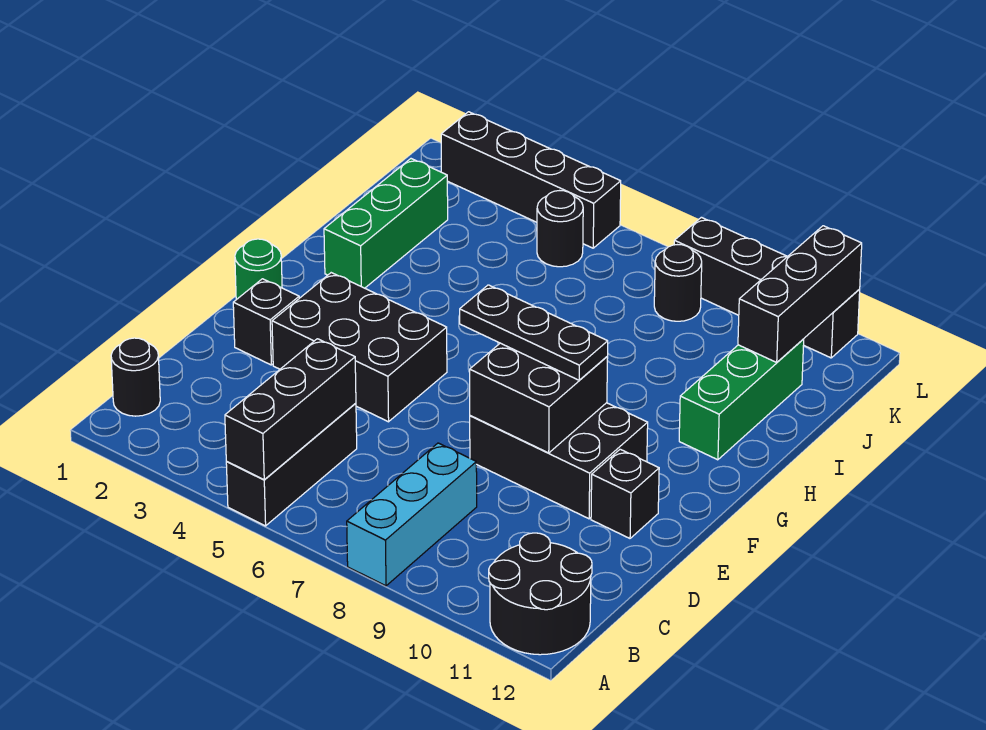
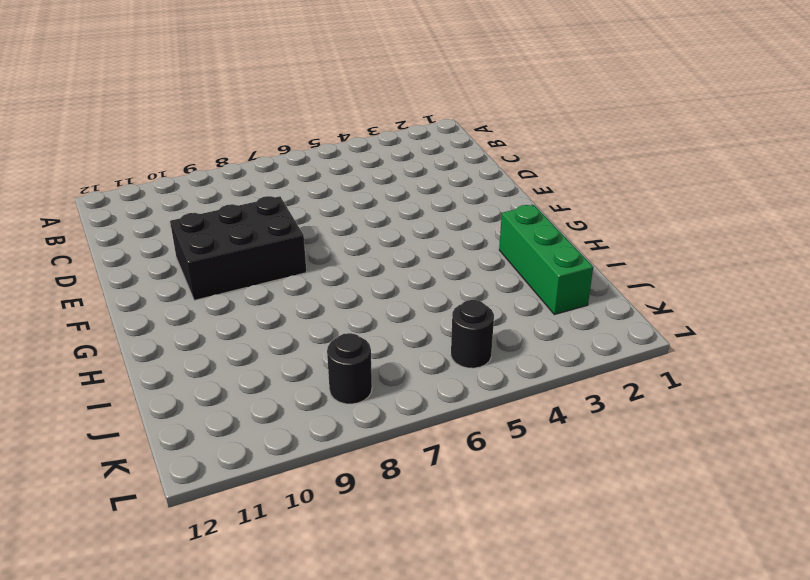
none -> black brick A5:C5 level 1
none -> cyan brick A8:C8 level 1
none -> black round brick A11:B12 level 1

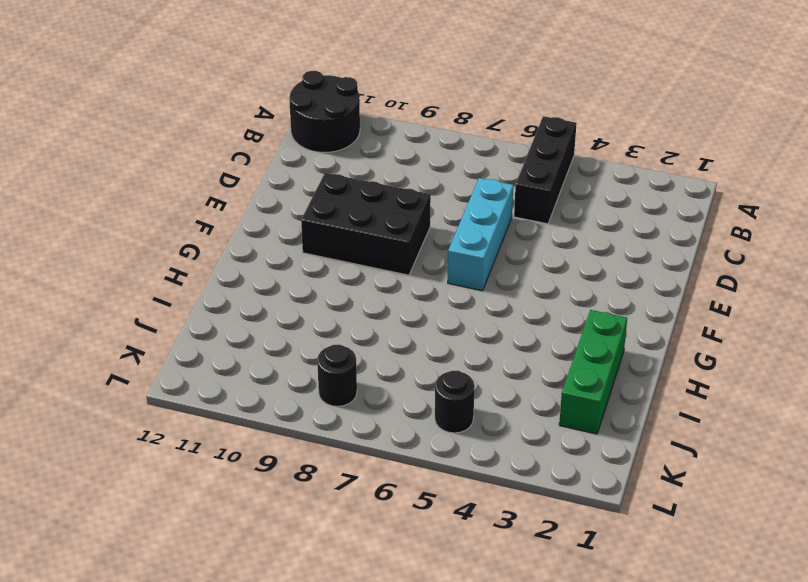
cyan brick D6:F6 level 1 -> cyan brick A8:C8 level 1
none -> black round brick B1 level 1
none -> black brick E2 level 1
none -> black brick E3:F5 level 1

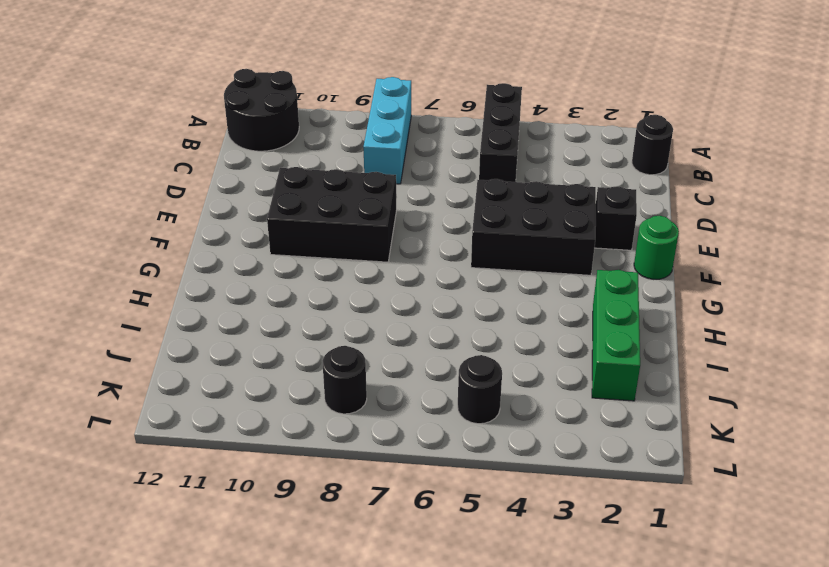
none -> black brick E11 level 1
none -> green brick H11:J11 level 1
none -> black brick L2:L5 level 1

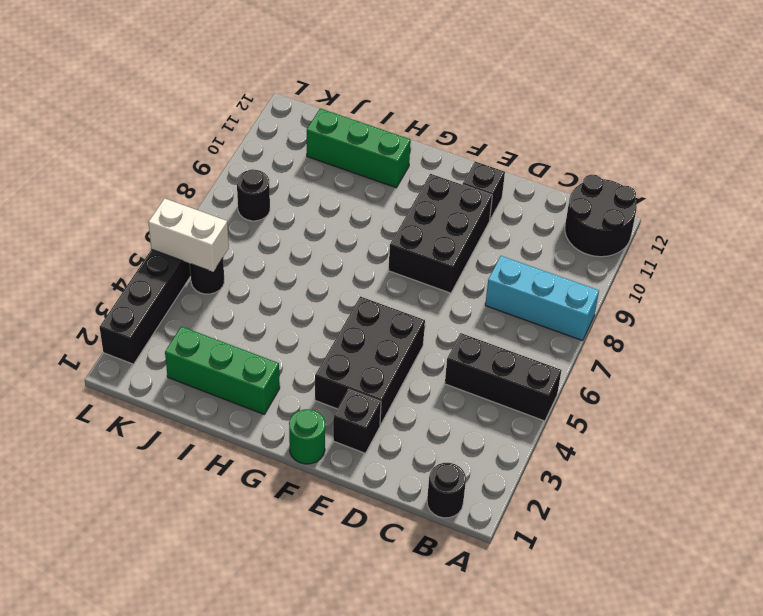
white brick K5:L5 level 2 -> none
none -> black brick L8:L11 level 1
none -> black brick A5:C5 level 2
none -> black brick E8:F9 level 2

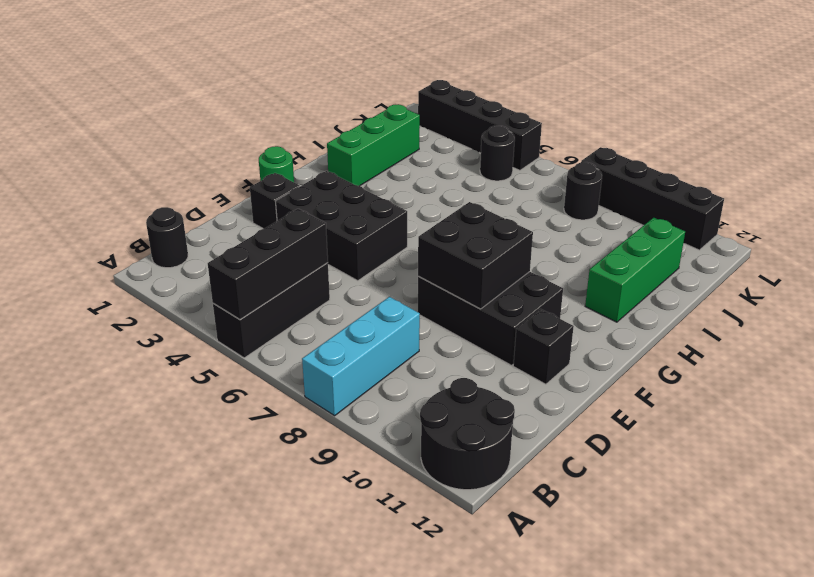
none -> black brick J11:L11 level 2
none -> black plate F7:F9 level 3

